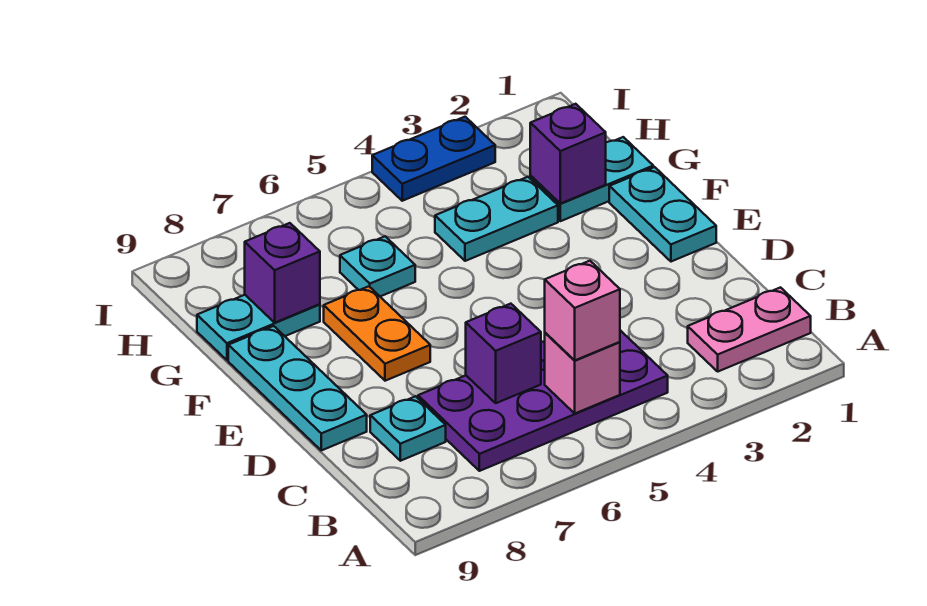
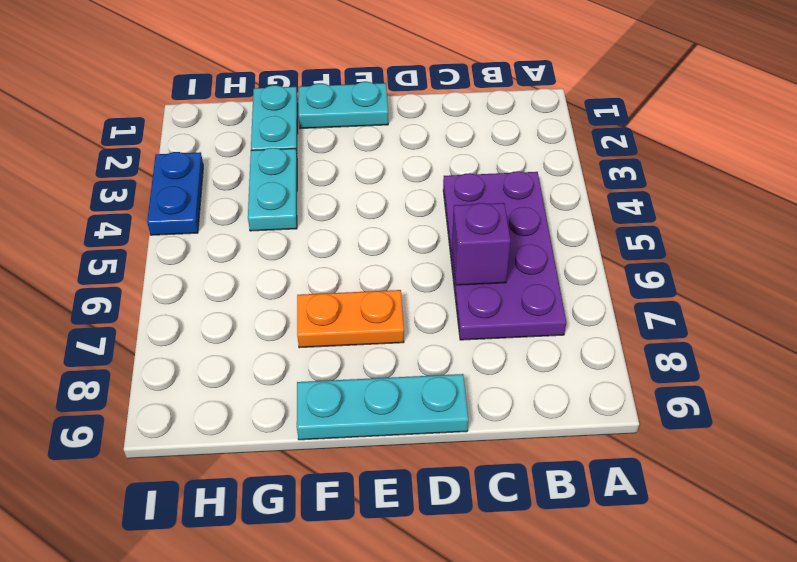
none -> pink plate B1:B2 level 1
none -> cyan plate C8 level 1
none -> cyan plate G6 level 1

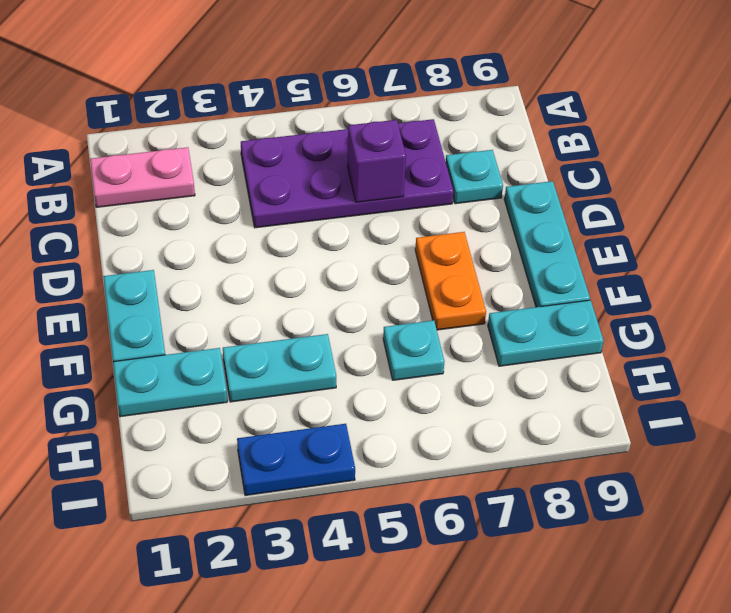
none -> pink brick B5 level 2
none -> purple brick G2 level 2
none -> purple brick G8 level 2

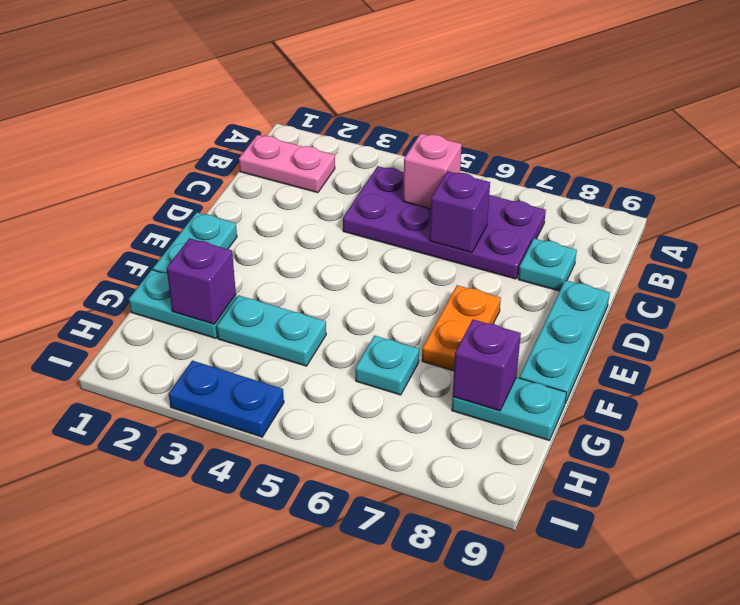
none -> pink brick B5 level 3

